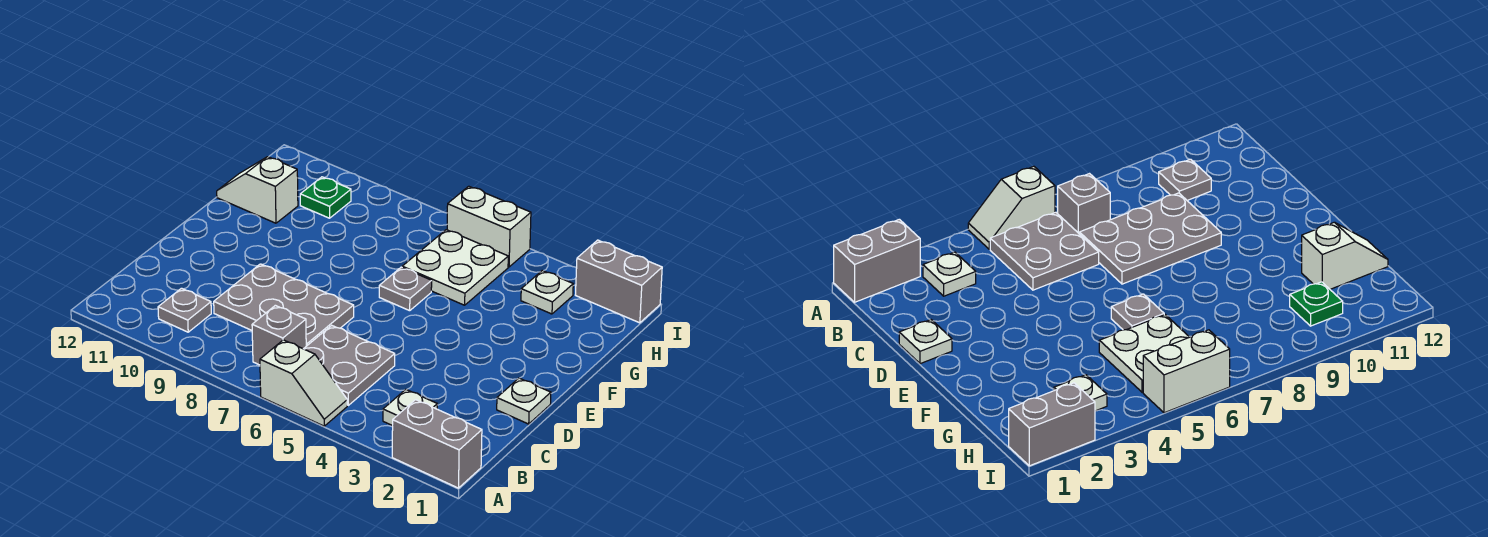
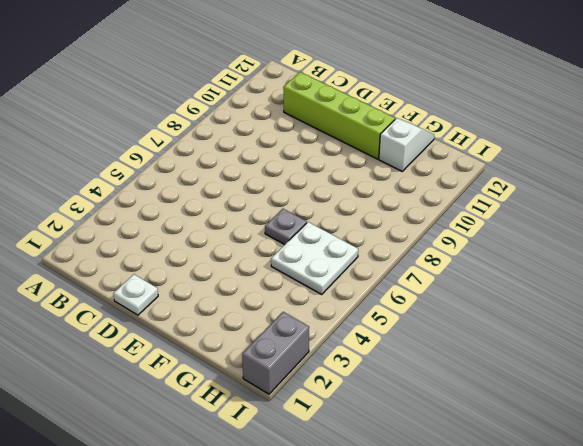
lime brick C11:F11 level 1 -> none
none -> grey brick A1:A2 level 1
none -> white slope A5:A6 level 1 top 6
none -> white plate B3 level 1

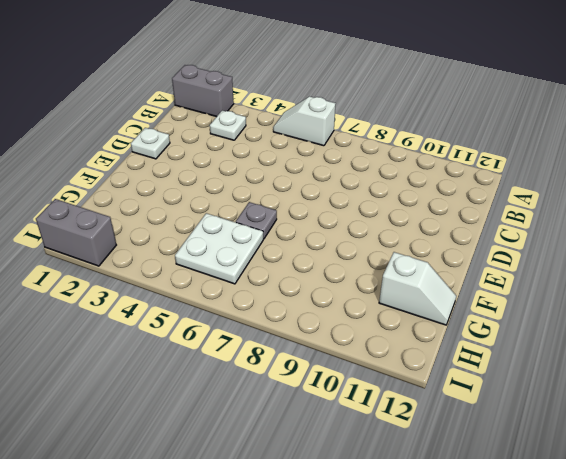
none -> grey plate B5:C6 level 1
none -> grey brick B7 level 1
none -> grey plate B10 level 1

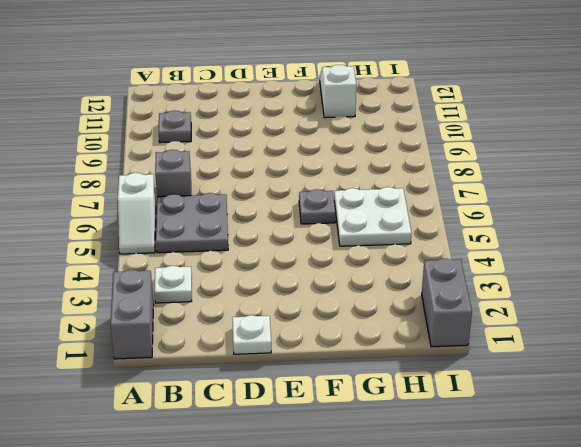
none -> grey plate C7:D9 level 1
none -> white plate H3 level 1
none -> green plate H10 level 1

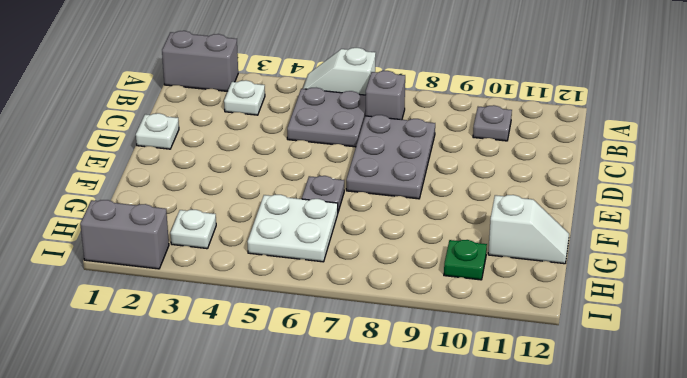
grey plate C7:E8 level 1 -> grey plate C7:D9 level 1
none -> white brick I5:I6 level 1

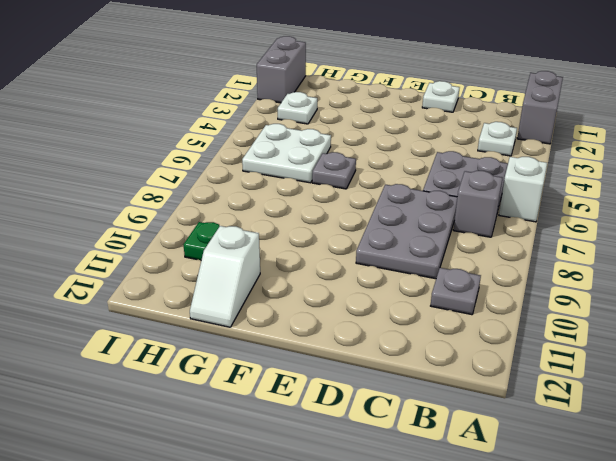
none -> white brick I5:I6 level 1

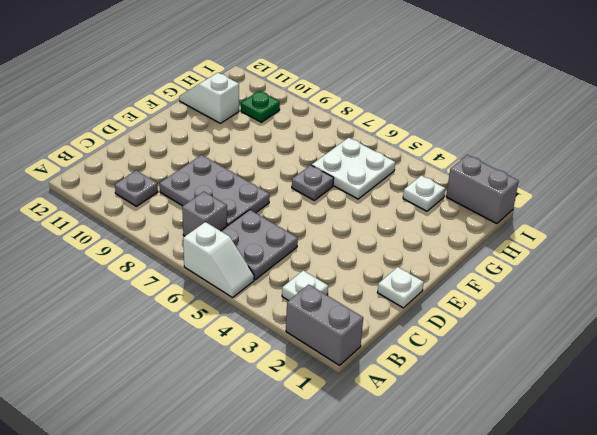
none -> white brick I5:I6 level 1

